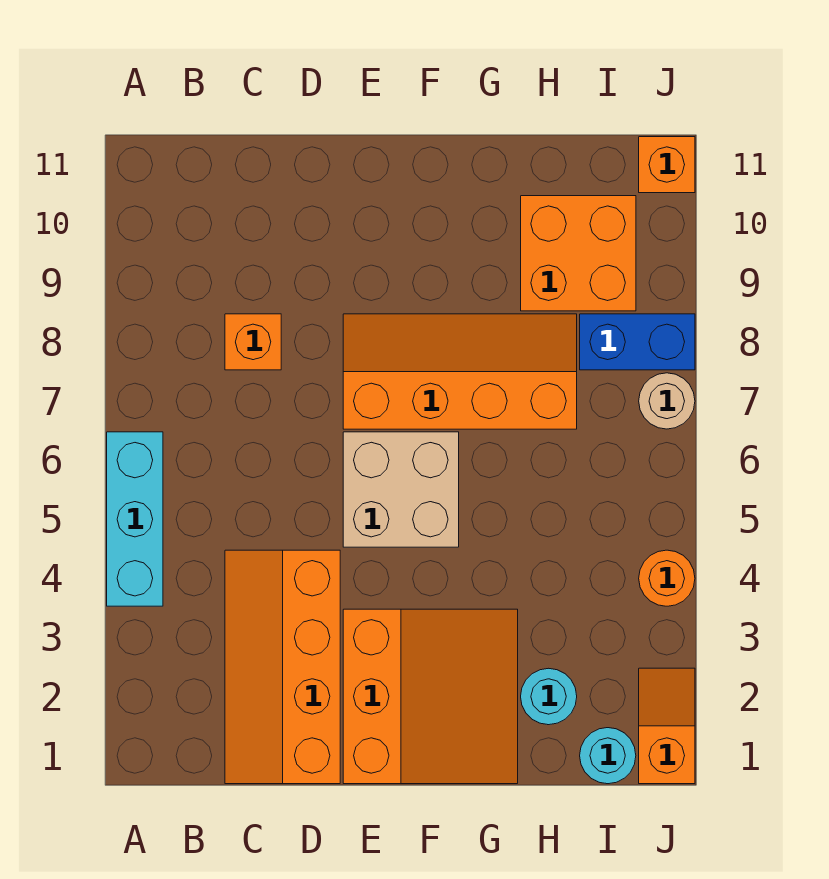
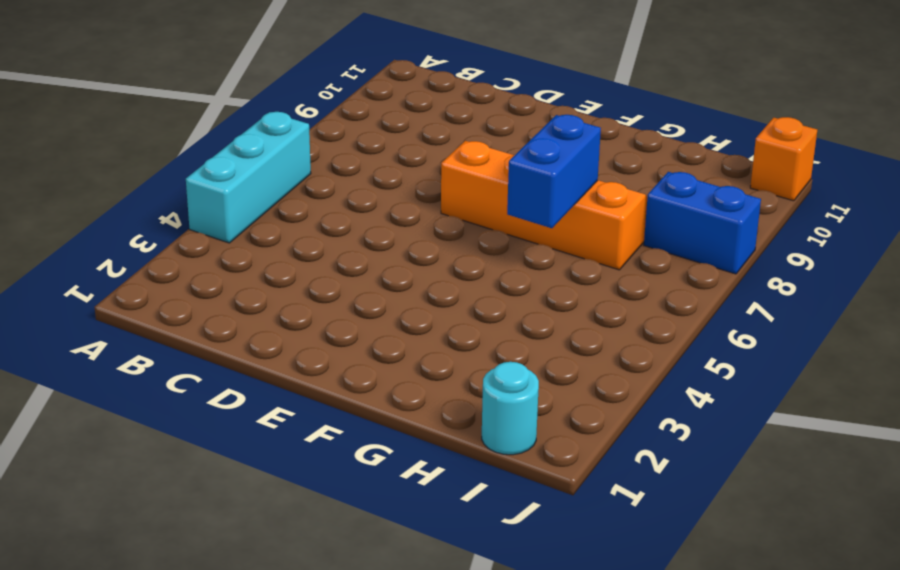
blue brick G6:G7 level 2 -> none
none -> orange slope C1:D4 level 1 top D
none -> orange brick C8 level 1
none -> orange slope E1:G3 level 1 top E

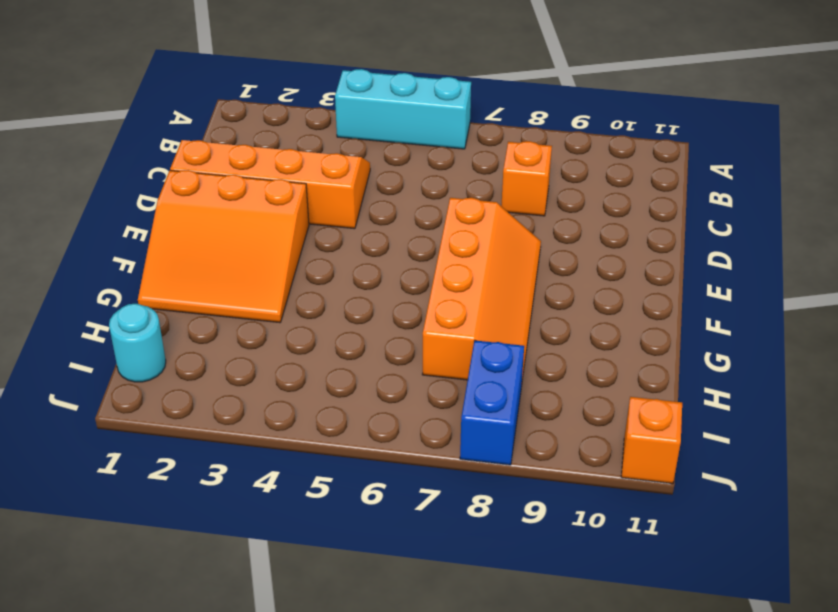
none -> tan brick E5:F6 level 1
none -> cyan round brick H2 level 1
none -> orange brick H9:I10 level 1

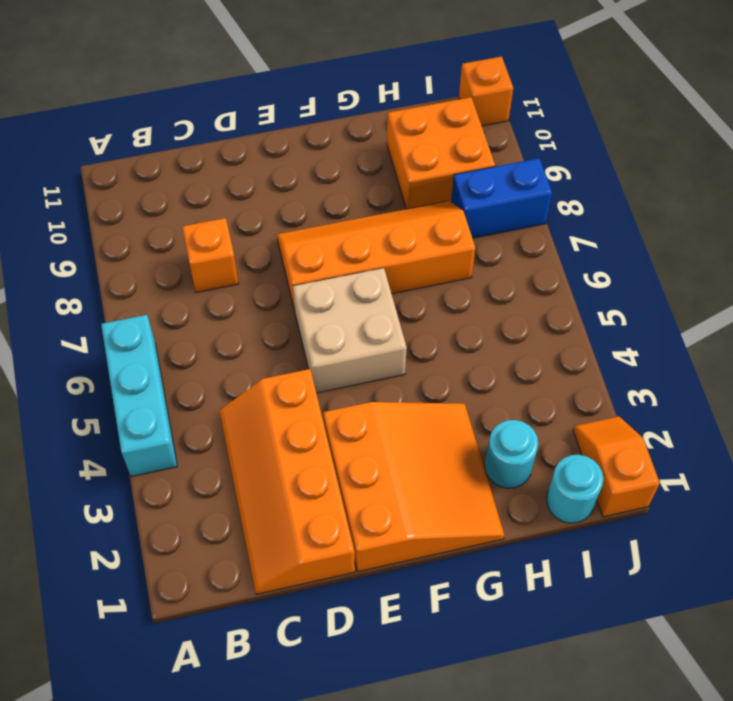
none -> orange round brick J4 level 1
none -> tan round brick J7 level 1

